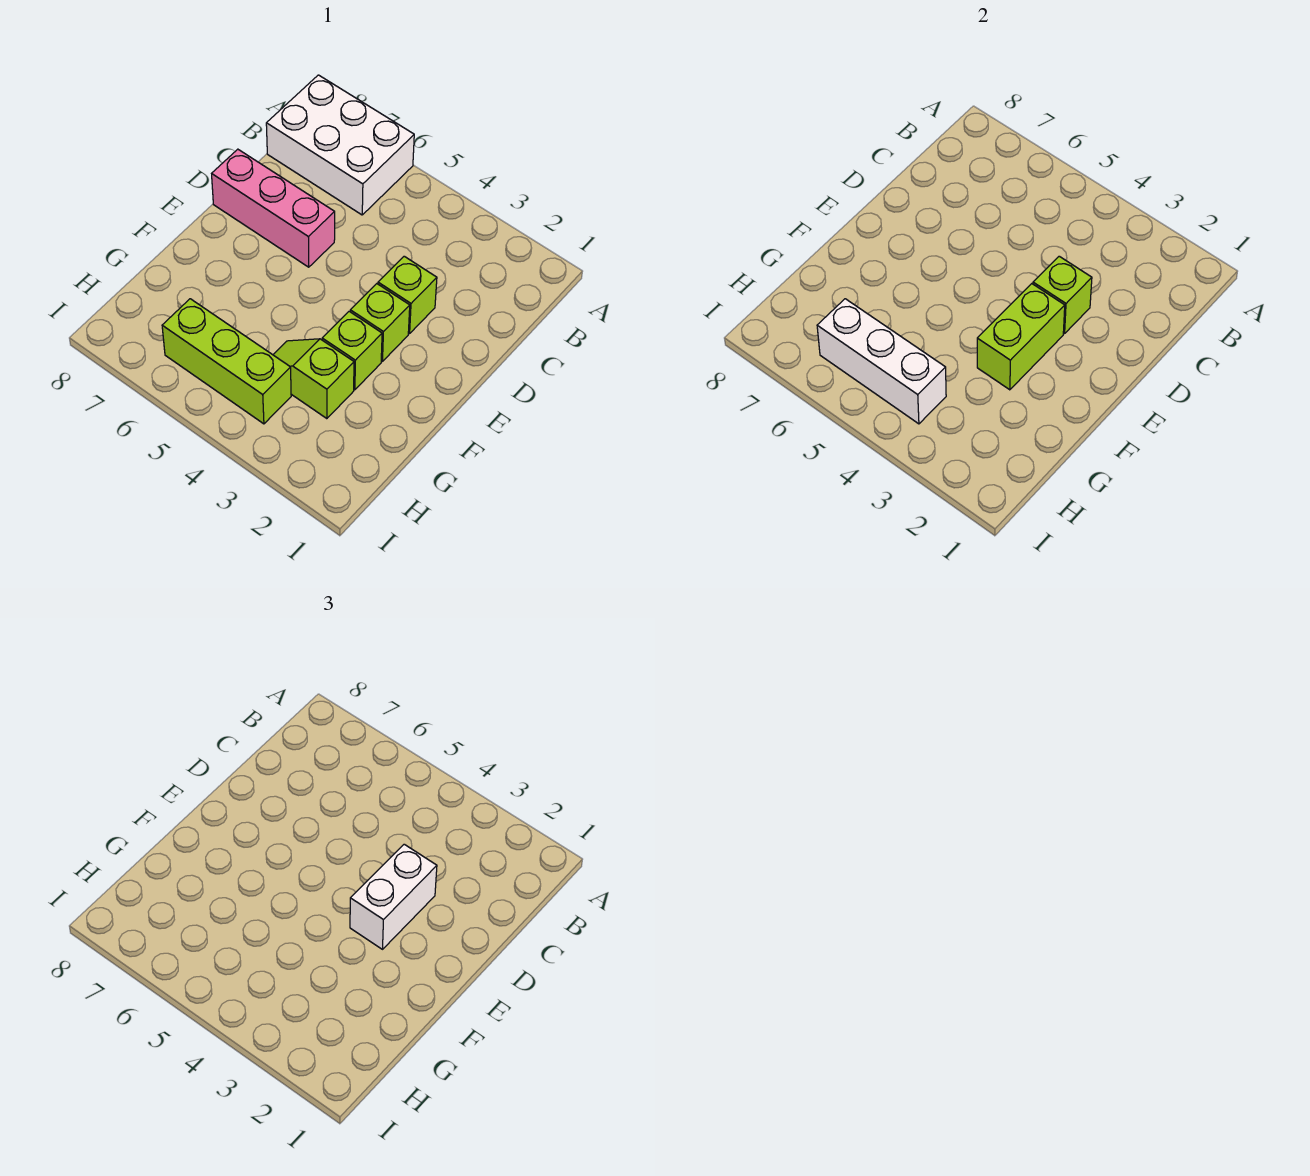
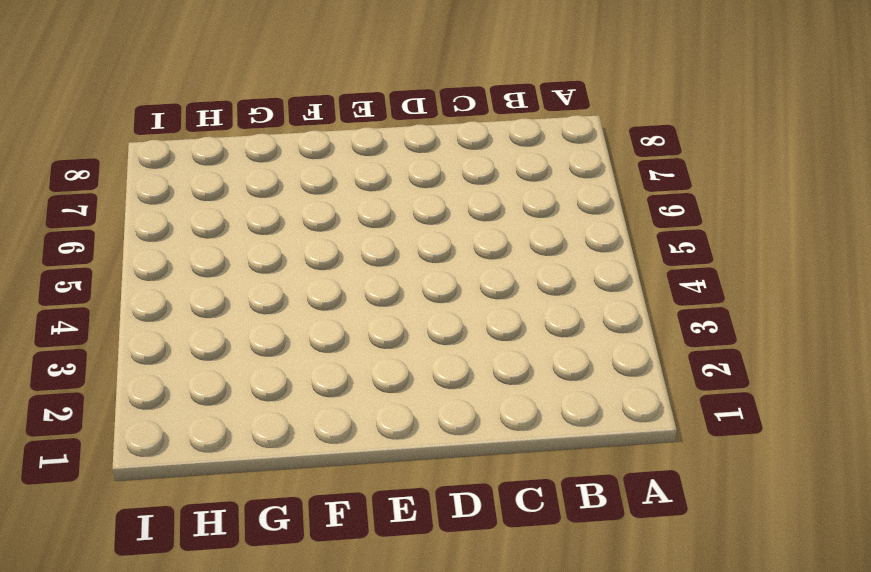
none -> white brick A6:B8 level 1
none -> lime brick D3 level 1

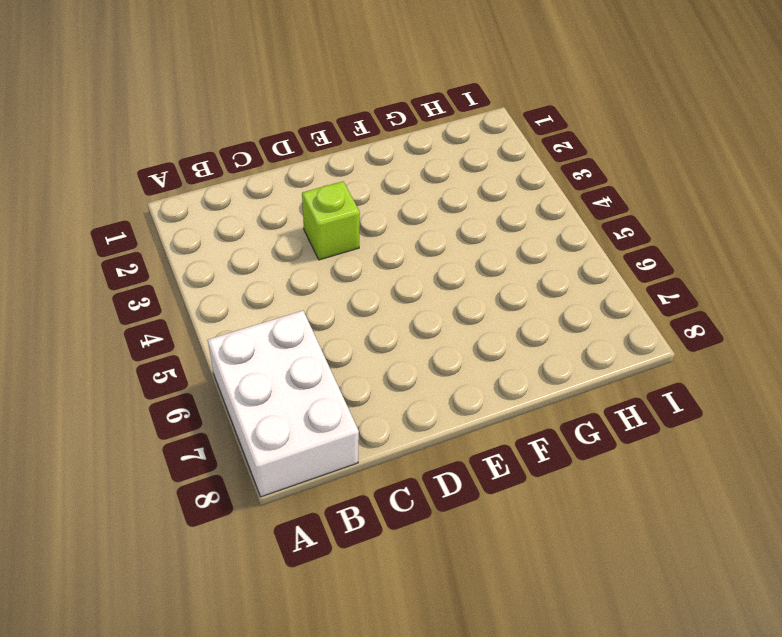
none -> pink brick D6:D8 level 1
none -> lime brick E3 level 1

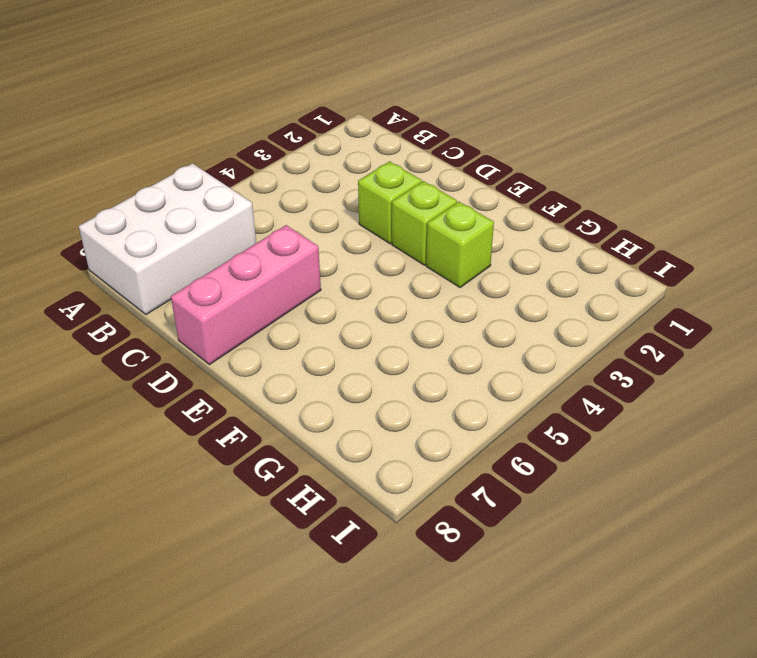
none -> lime slope G3:G4 level 1 top 3
none -> lime brick H4:H6 level 1

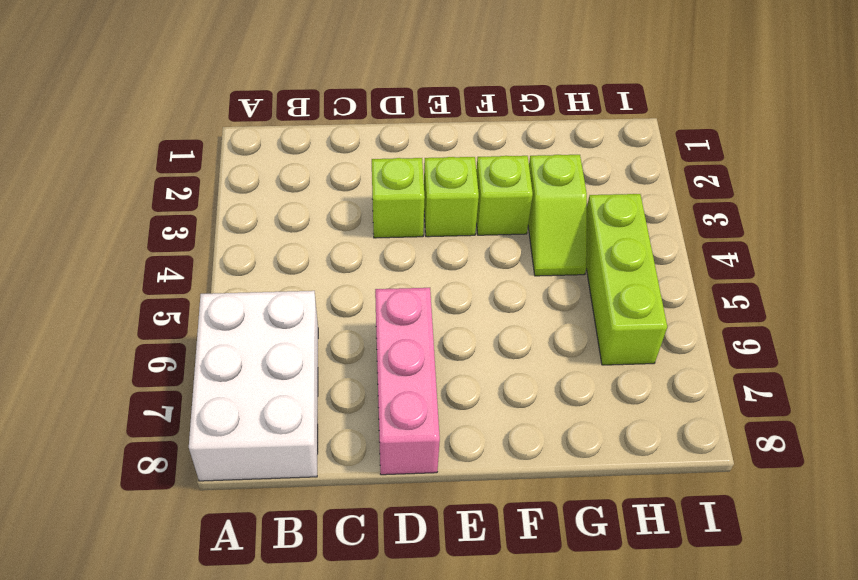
none -> lime brick D3 level 2
none -> lime brick E3:F3 level 2

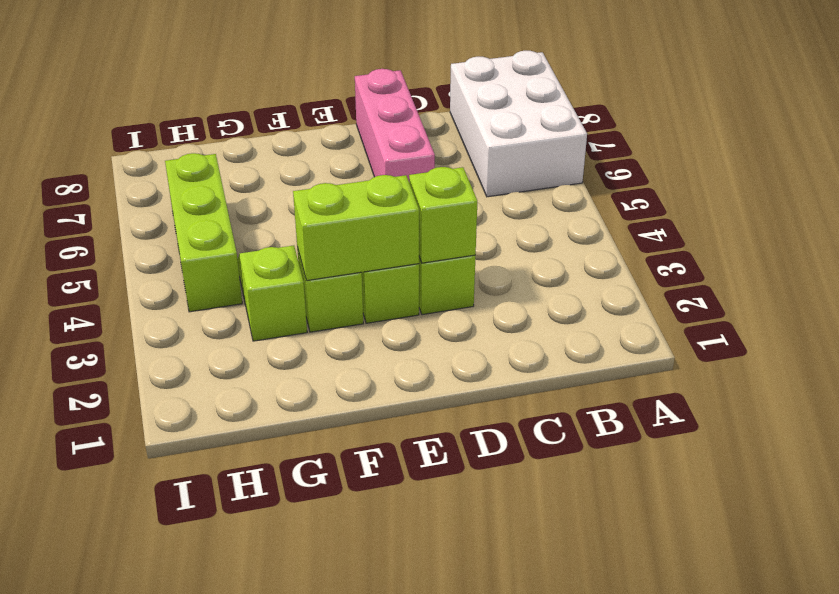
none -> white brick H4:H6 level 2
none -> white brick D3:E3 level 3

